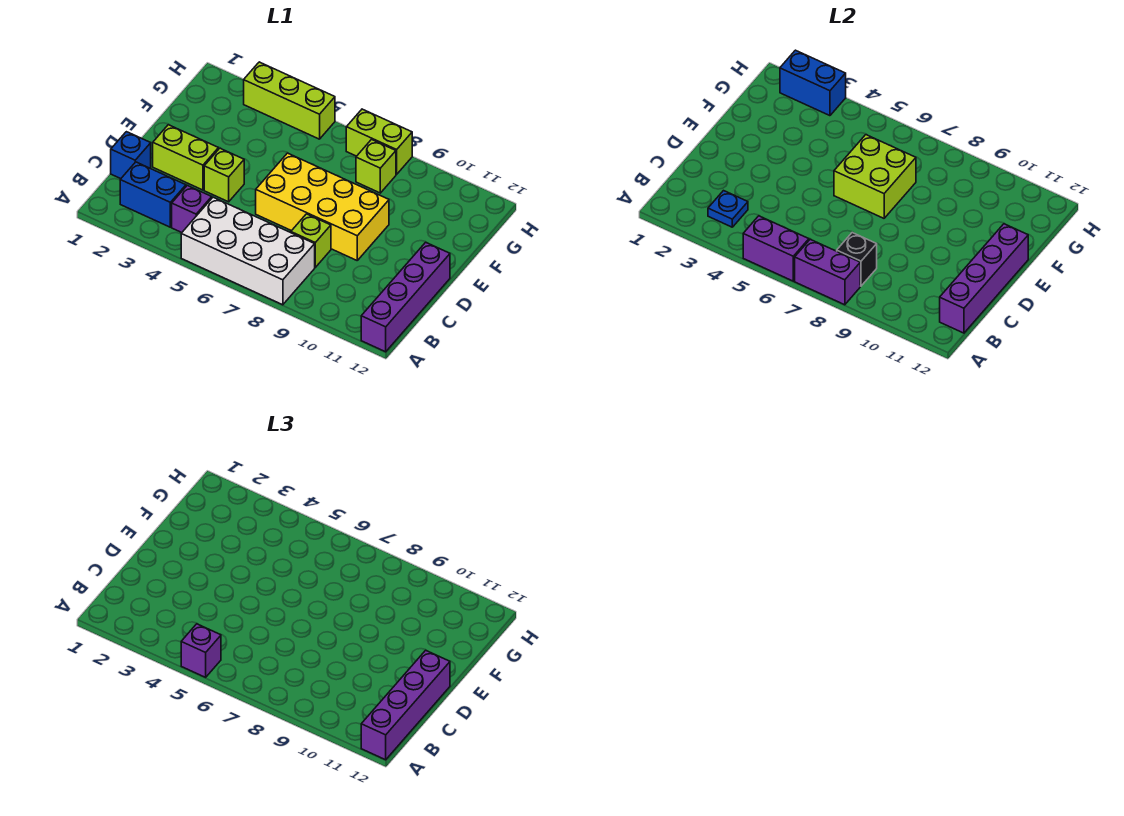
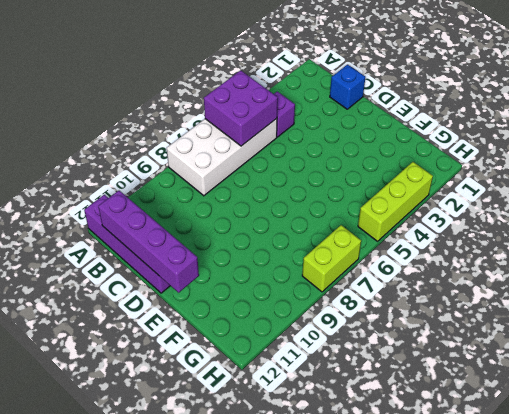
purple brick A5:B6 level 2 -> purple brick A5:A6 level 2
none -> blue brick B2:B3 level 1
none -> lime brick C8 level 1
none -> lime brick D2:D3 level 1

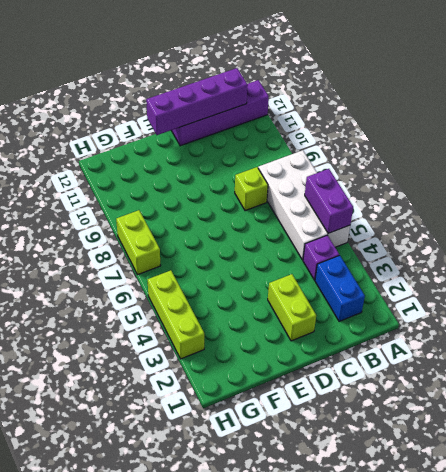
none -> blue brick C1 level 1
none -> lime brick D4 level 1
none -> yellow brick D6:E9 level 1

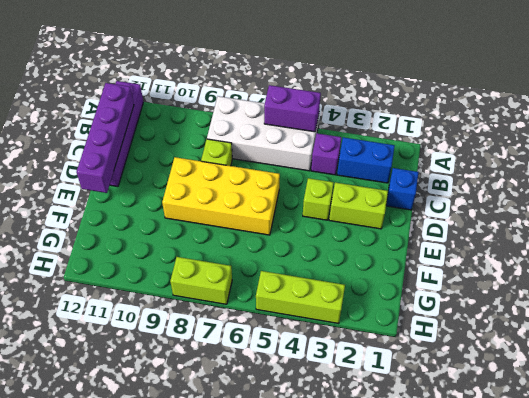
none -> lime brick G8 level 1
none -> purple brick A7:A8 level 2
none -> blue plate B3 level 2

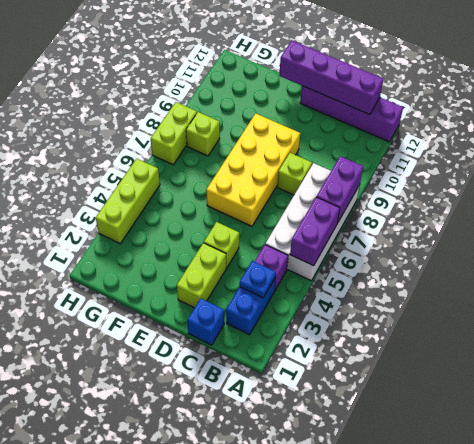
none -> black brick B8 level 2
none -> lime brick E6:F7 level 2
none -> blue brick H2:H3 level 2

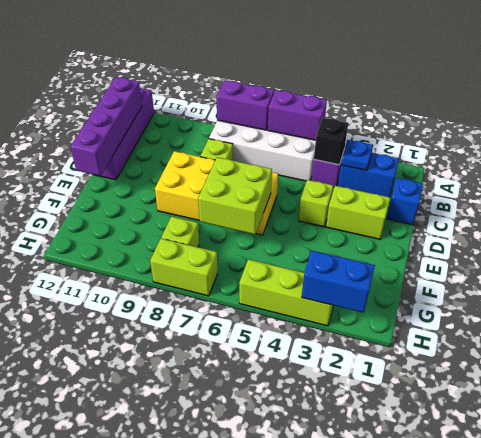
black brick B4 level 2 -> black brick B8 level 2
none -> purple brick A5 level 3
none -> purple brick A12:D12 level 3

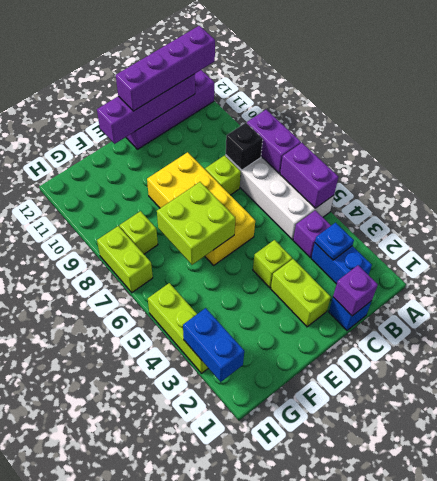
purple brick C1 level 2 -> purple brick A5 level 3

